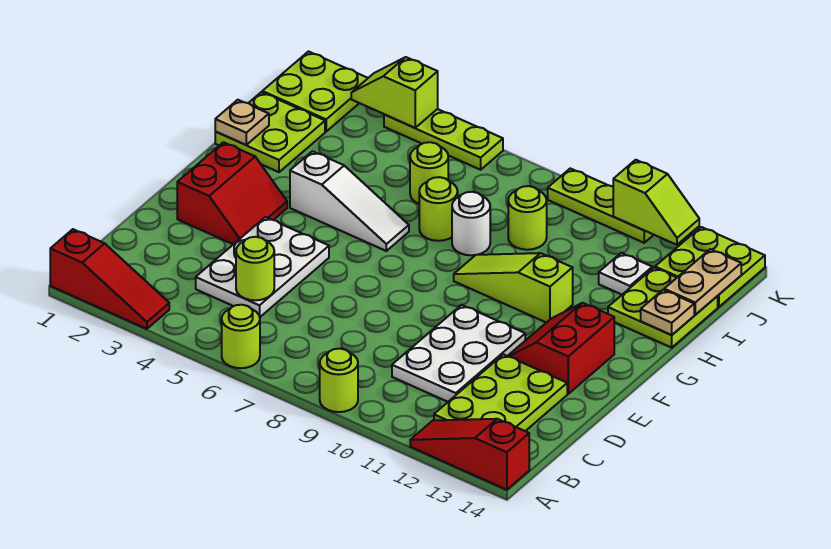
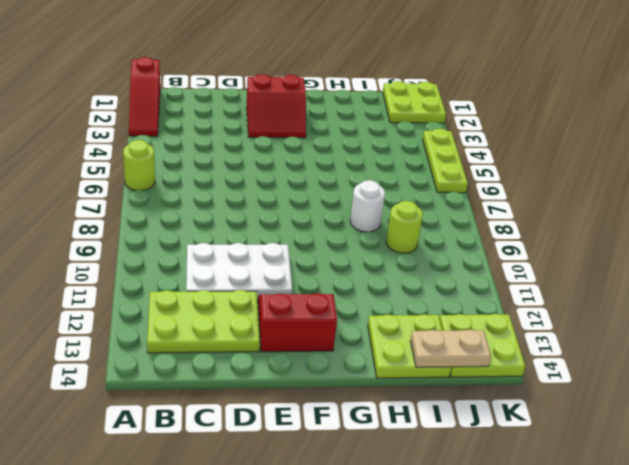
none -> lime round brick A9 level 1
none -> red slope A12:A14 level 1 top 14
none -> white plate C4:E5 level 1

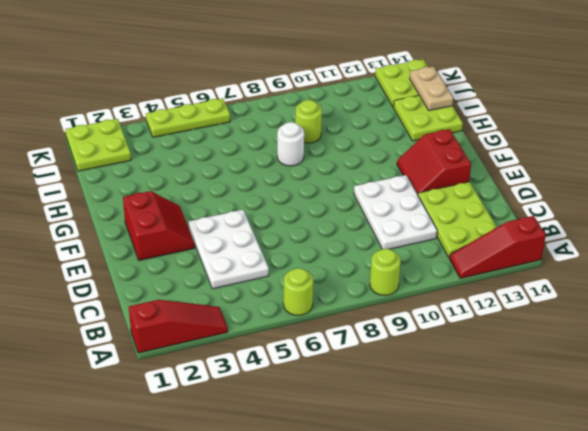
none -> white slope G4:G6 level 1 top 4
none -> lime slope G9:G11 level 1 top 11
none -> lime plate H1:I2 level 1

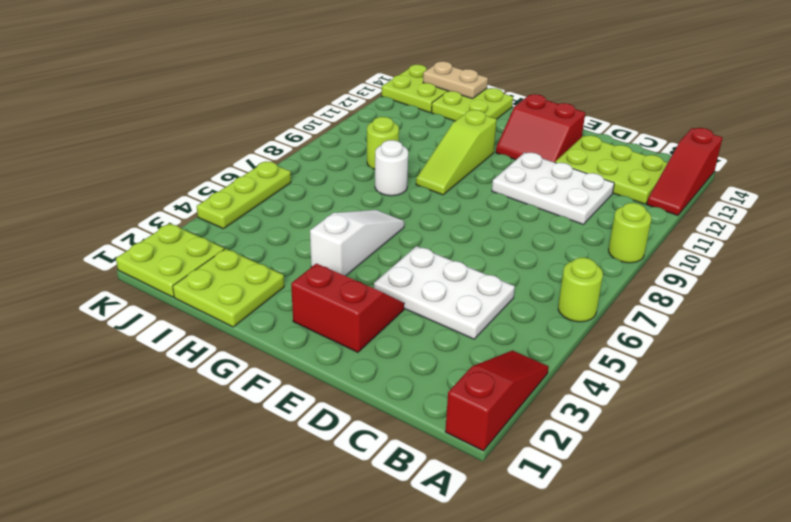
none -> lime round brick H7 level 1
none -> lime round brick I6 level 1
none -> white plate I12 level 1

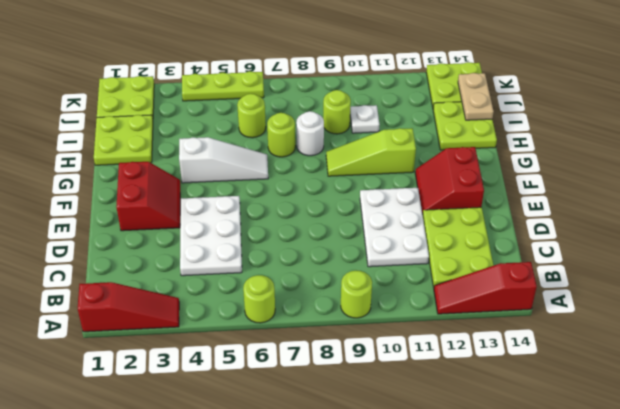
white plate I10 level 1 -> white plate I12 level 1
none -> lime plate K9:K11 level 1
none -> lime round brick C5 level 2
none -> tan plate H1 level 2

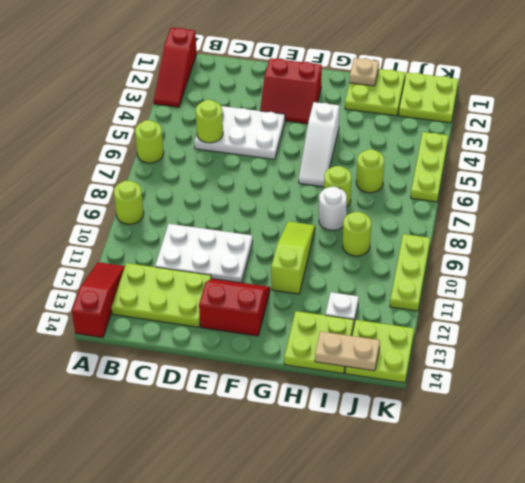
none -> tan plate H14 level 2
none -> lime slope K3:K4 level 2 top 4
none -> lime slope K11:K12 level 2 top 11

